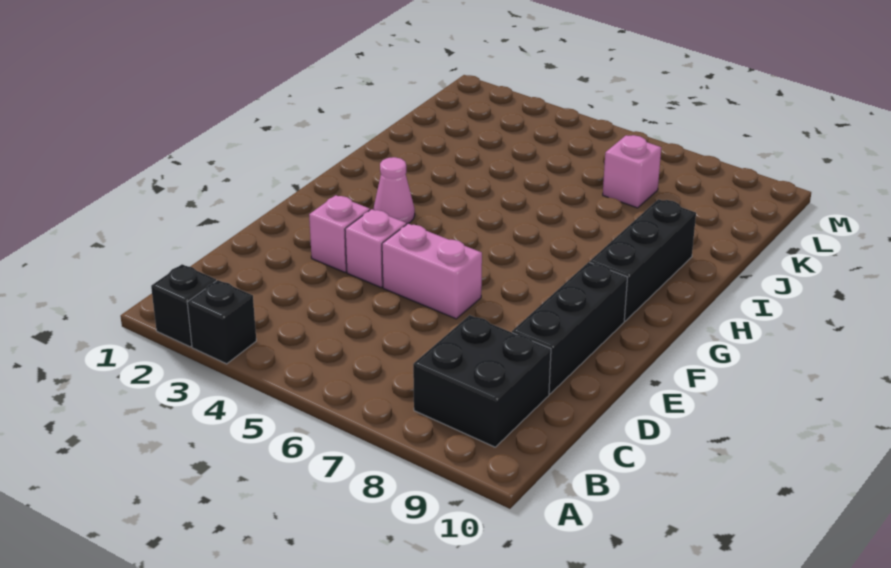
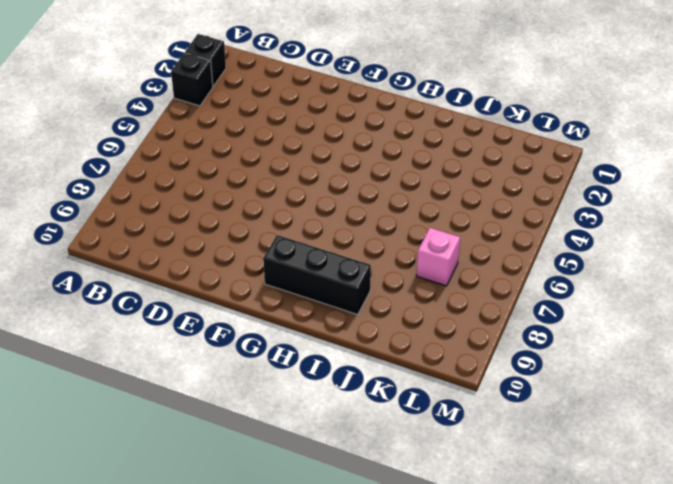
none -> black brick B8:C9 level 1
none -> black brick D9:F9 level 1

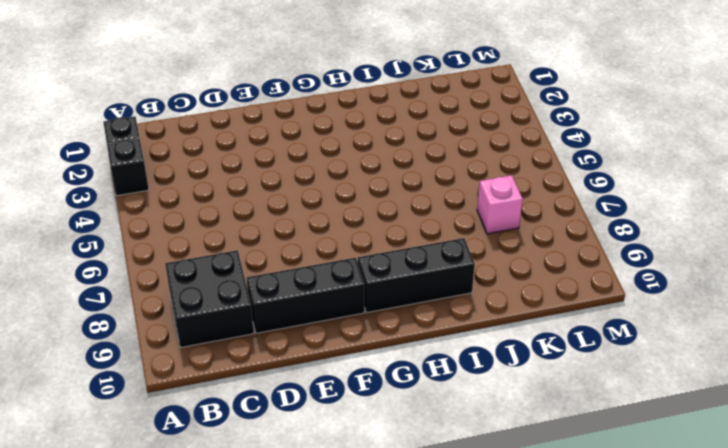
none -> pink brick E3 level 1
none -> pink brick E4 level 1

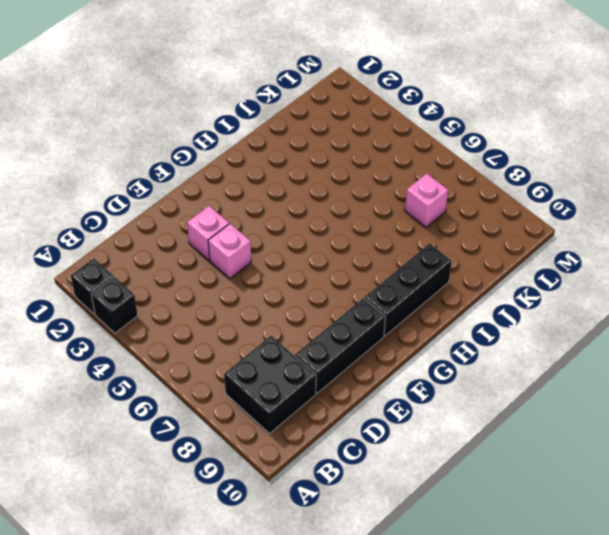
none -> pink brick E5:E6 level 1
none -> pink cone G3 level 1

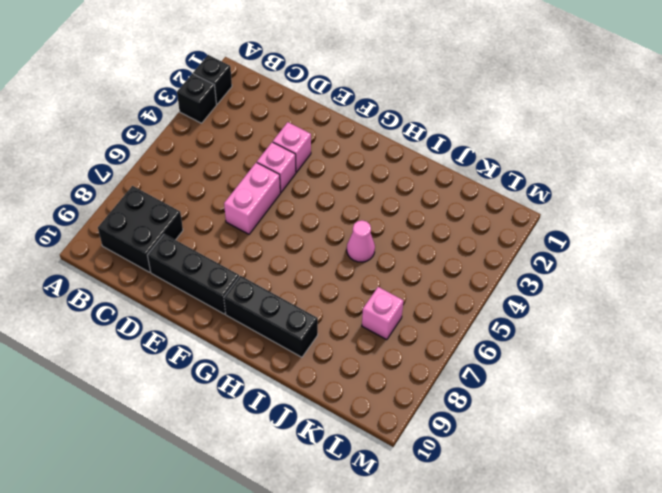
pink cone I5 level 1 -> pink cone G3 level 1

